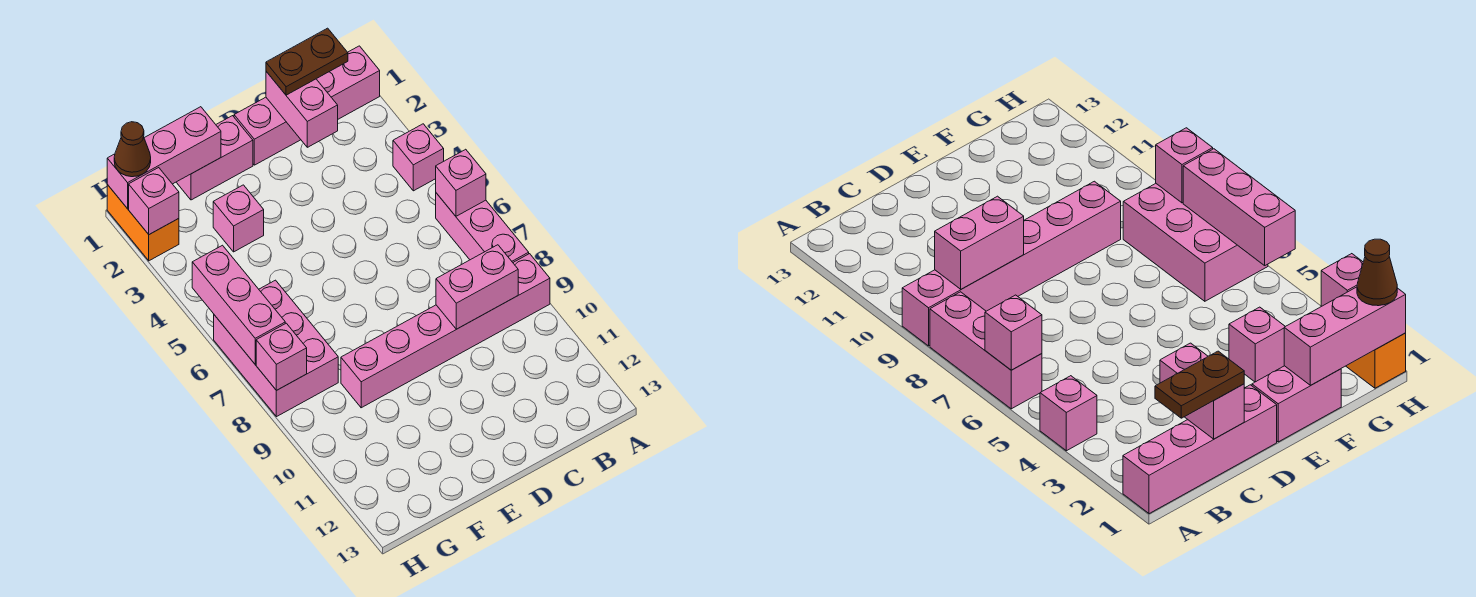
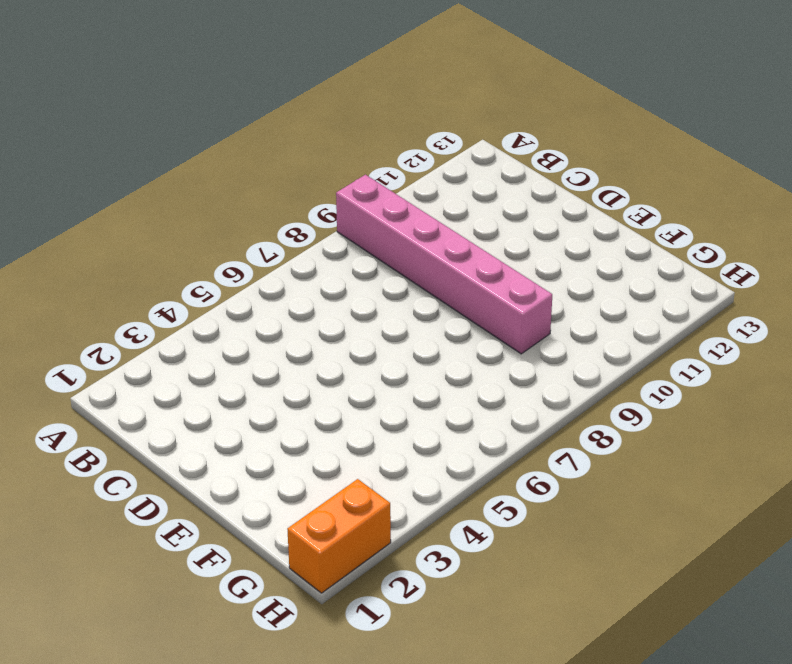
none -> pink brick A1:D1 level 1
none -> pink brick A4 level 1
none -> pink brick A6:A8 level 1

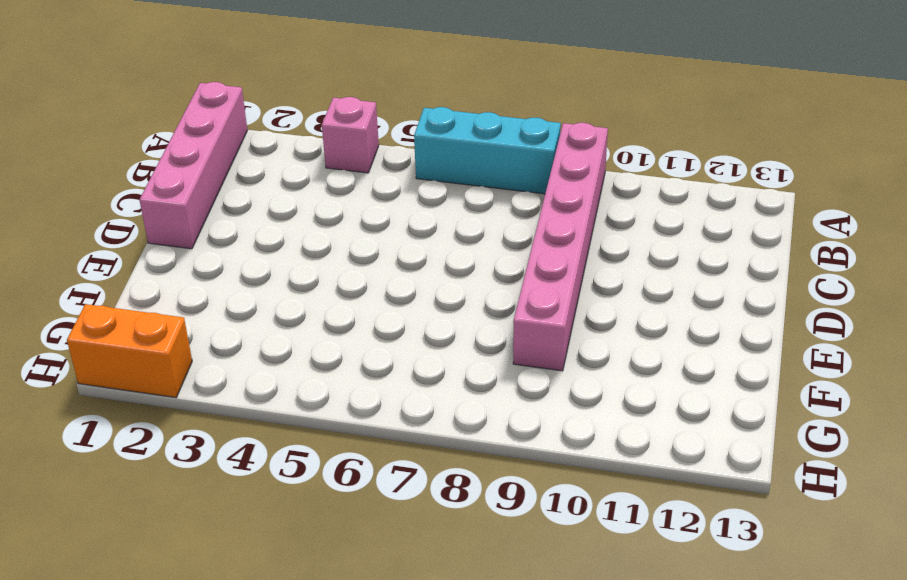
cyan brick A6:A8 level 1 -> pink brick A6:A8 level 1
none -> pink brick E1:F1 level 1
none -> pink brick F3 level 1
none -> pink brick G6:H8 level 1

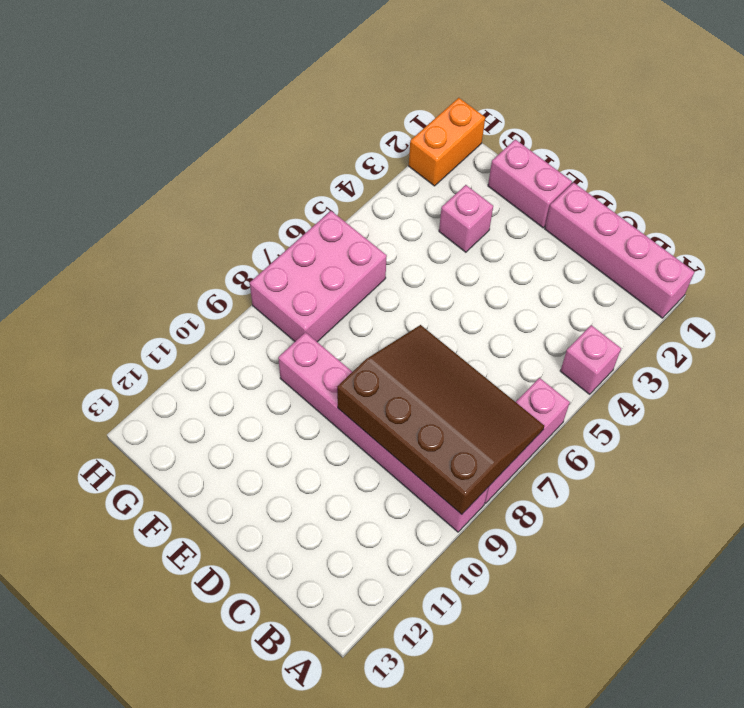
brown slope A7:D9 level 2 top 9 -> pink brick B9:C9 level 2
none -> pink brick A6 level 2
none -> pink brick C1:C2 level 2
none -> pink brick F1:H1 level 2

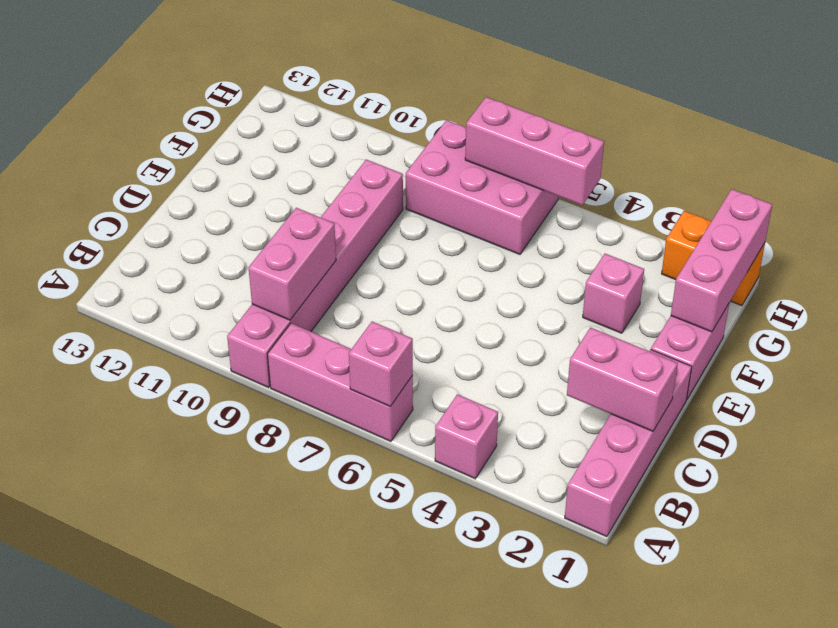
none -> pink brick H2 level 2
none -> pink brick H8 level 2
none -> brown plate B1:C1 level 3

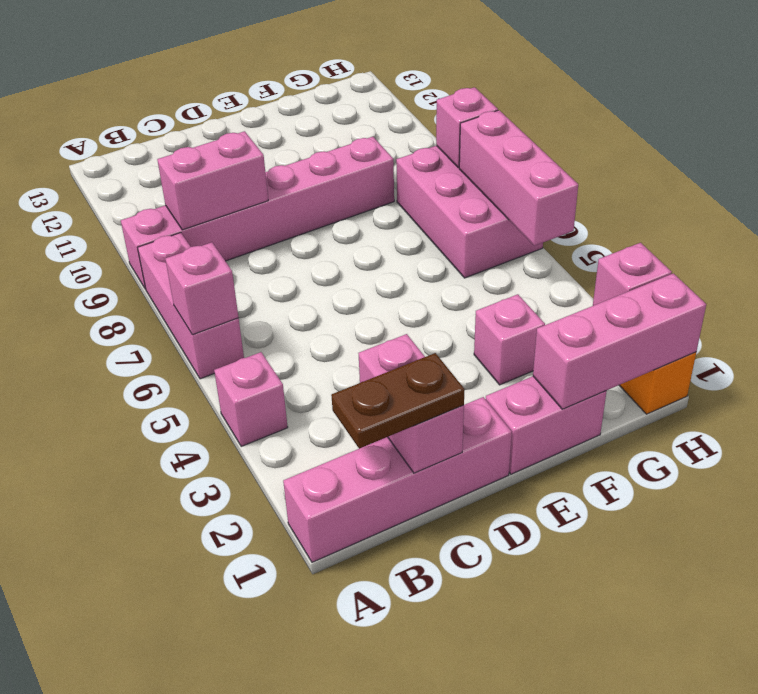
none -> brown cone H1 level 3

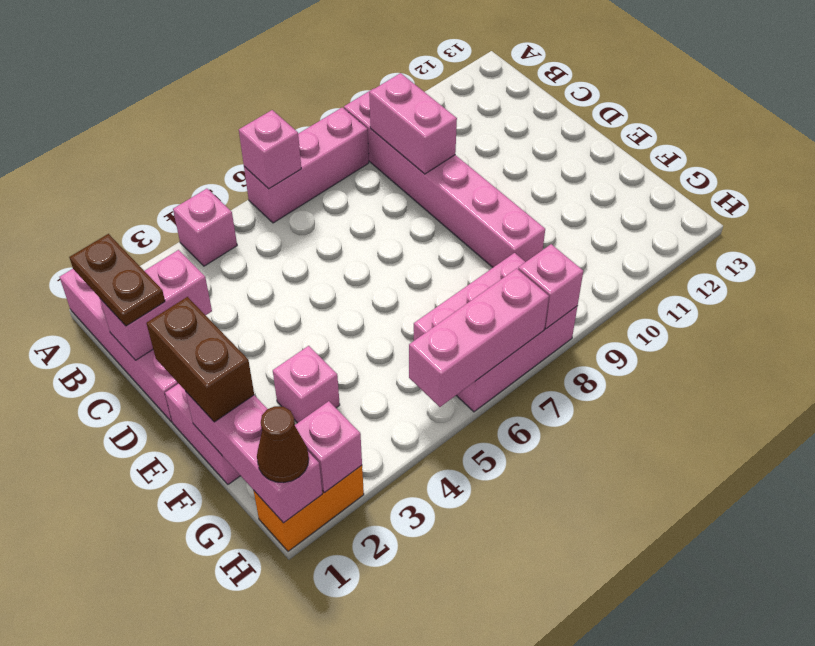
brown brick E1:F1 level 3 -> none

